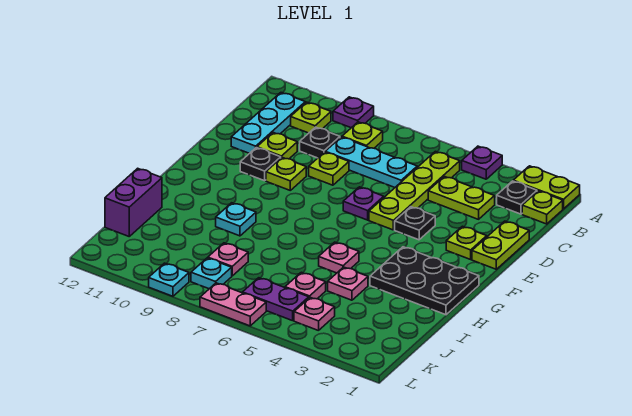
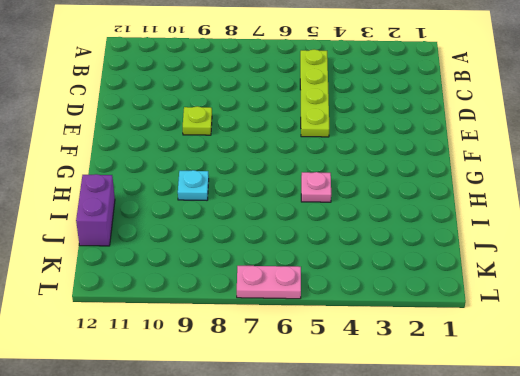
none -> lime plate A1:A2 level 1
none -> purple plate A4 level 1
none -> purple plate A9 level 1
none -> lime plate B1 level 1

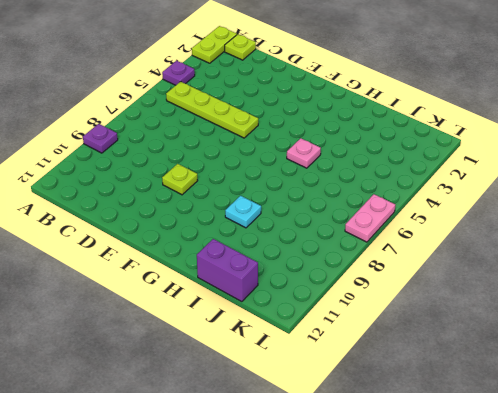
none -> black plate B2 level 1
none -> lime plate B8 level 1
none -> lime plate B10 level 1
none -> cyan plate B11:D11 level 1

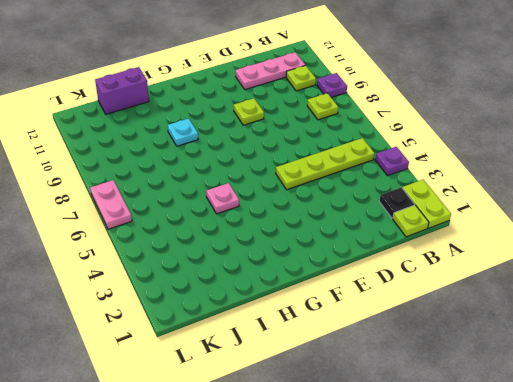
pink plate B11:D11 level 1 -> cyan plate B11:D11 level 1
none -> lime plate C3:C4 level 1
none -> cyan plate C6:C8 level 1
none -> black plate C9 level 1
none -> lime plate D1:E1 level 1

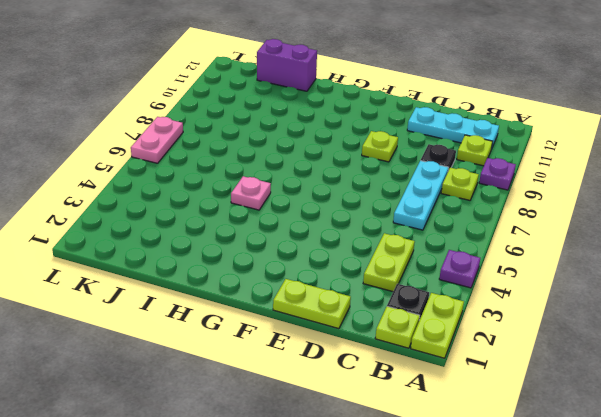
none -> lime plate B5:E5 level 1
none -> lime plate D8 level 1
none -> lime plate D10 level 1
none -> lime plate E2 level 1

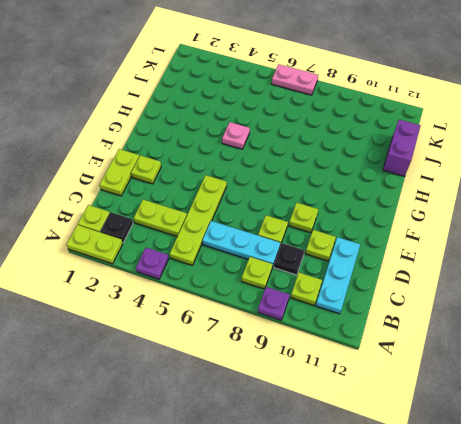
none -> black plate E4 level 1
none -> purple plate E6 level 1
none -> black plate E10 level 1
none -> black plate G1:H3 level 1

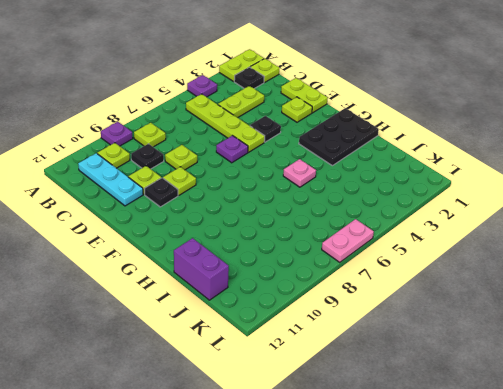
none -> cyan plate C6:C8 level 1
none -> cyan plate H9 level 1
none -> pink plate I4 level 1
none -> pink plate J5 level 1

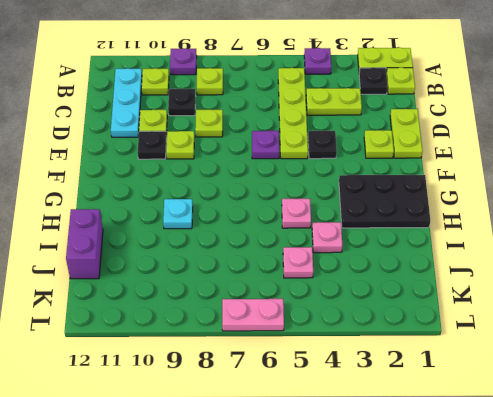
none -> cyan plate C6:C8 level 1
none -> pink plate J8 level 1
none -> pink plate K4 level 1
none -> purple plate K5:K6 level 1

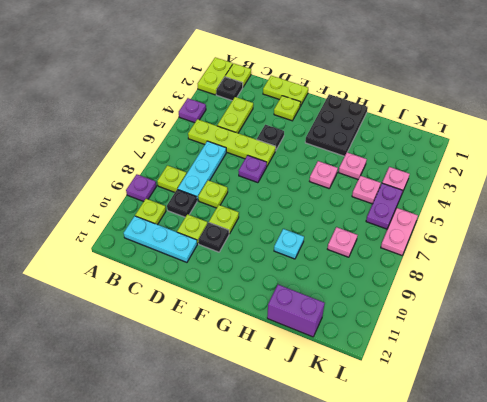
none -> cyan plate K8 level 1
none -> cyan plate L9 level 1

